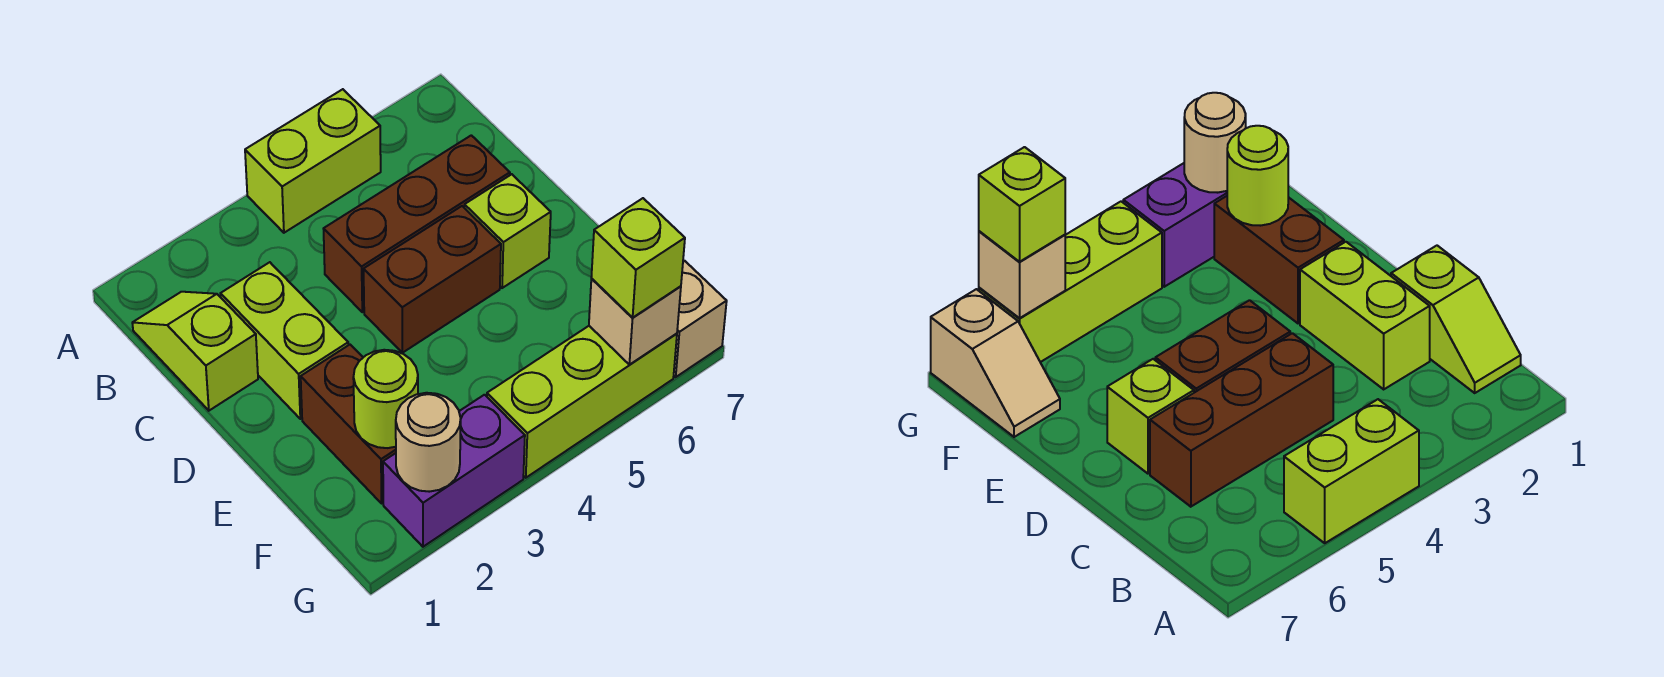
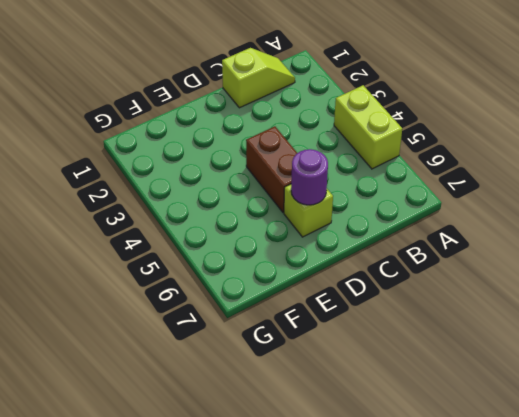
purple round brick D6 level 2 -> none
none -> lime brick C2:D2 level 1
none -> brown brick C4:C6 level 1
none -> brown brick E2:F2 level 1

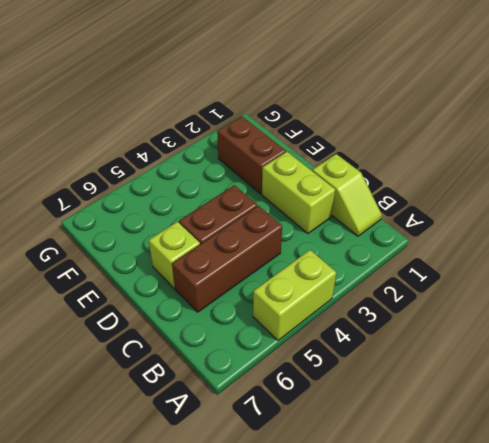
none -> tan slope F7:G7 level 1 top G
none -> purple brick G2:G3 level 1
none -> lime brick G4:G6 level 1

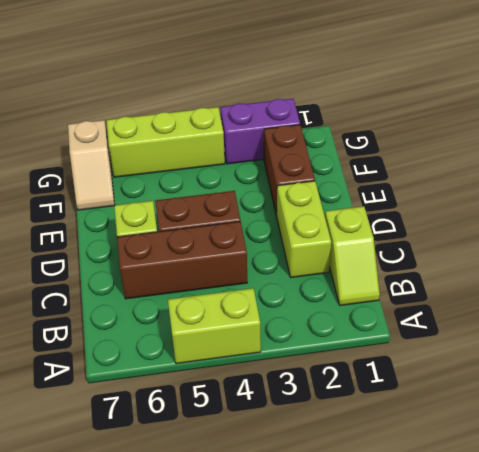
none -> lime round brick F2 level 2
none -> tan round brick G2 level 2
none -> tan brick G6 level 2

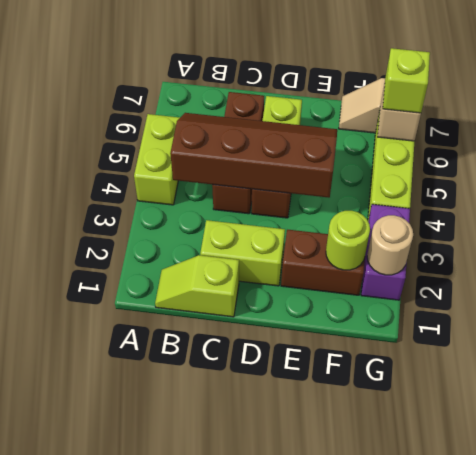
brown slope B4:E5 level 2 top 4 -> none

